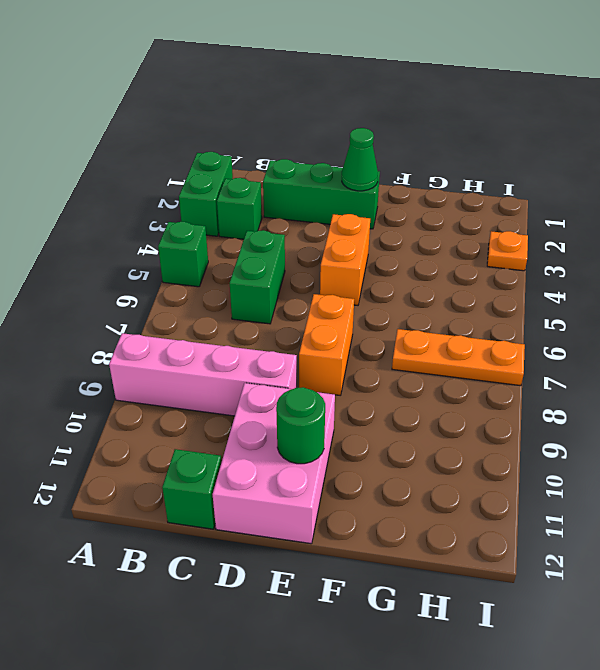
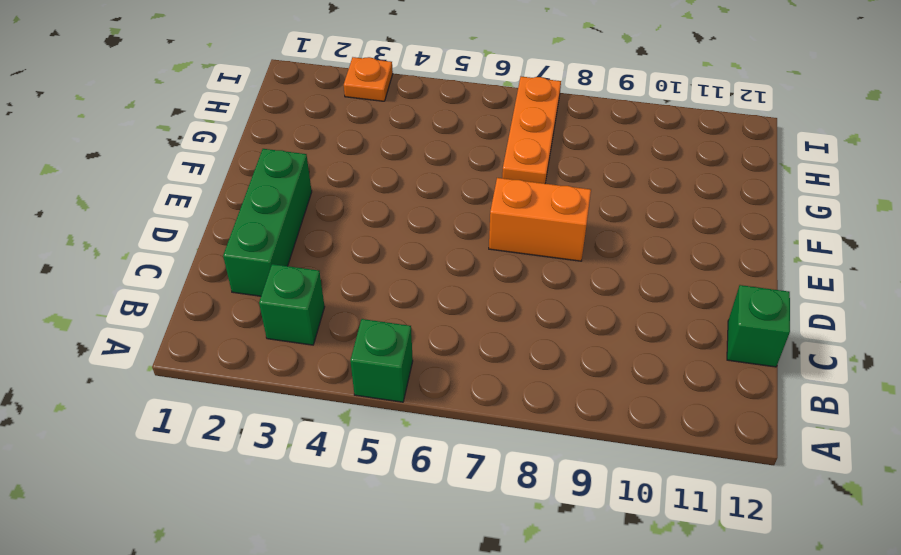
none -> green brick A2:A3 level 1
none -> pink brick A9:D9 level 1
none -> green brick C5:C6 level 1

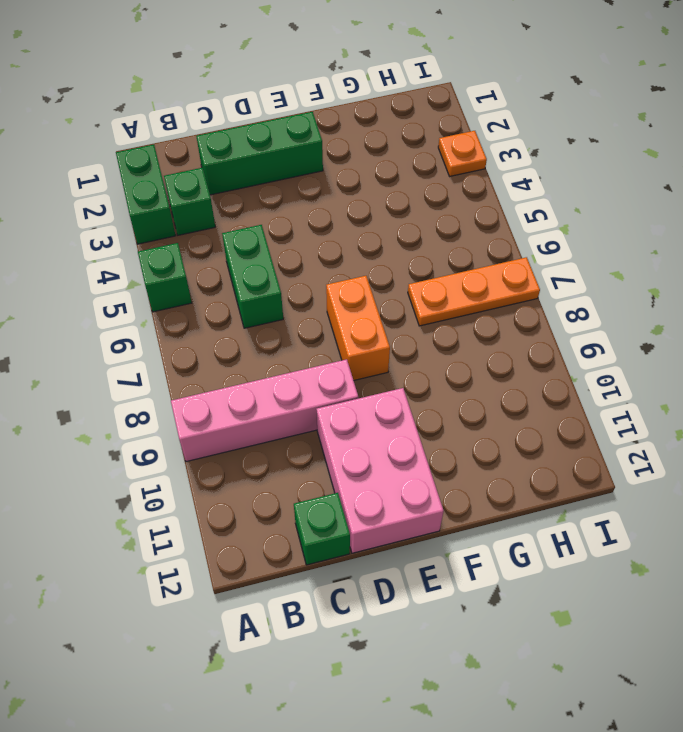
none -> orange brick E4:E5 level 1
none -> green cone E2 level 2
none -> green round brick E11 level 2

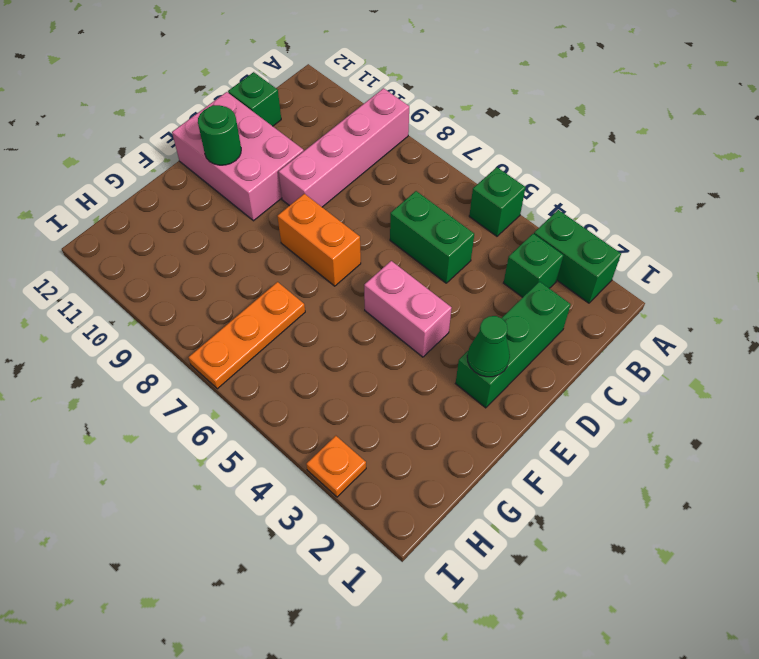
pink brick E4:E5 level 1 -> orange brick E4:E5 level 1

